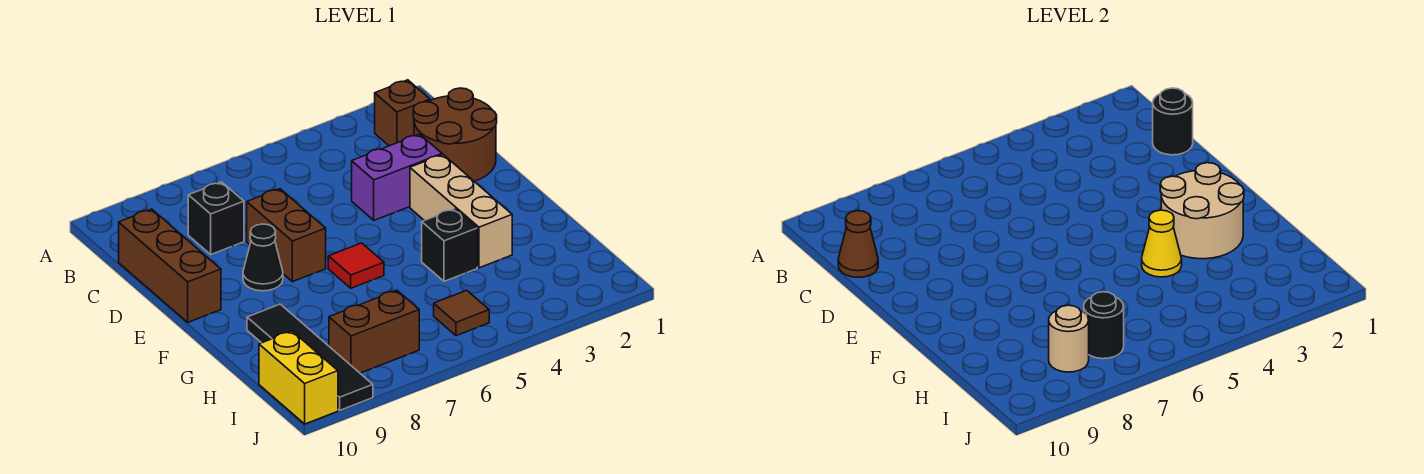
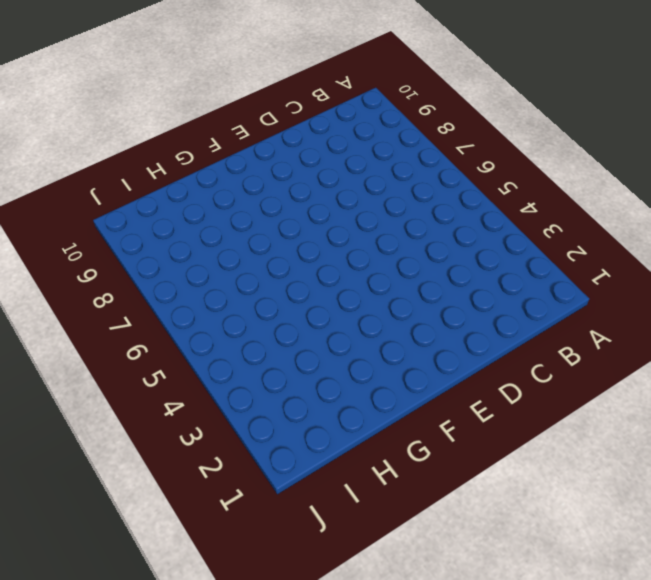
none -> brown brick B2 level 1
none -> brown round brick C1:D2 level 1
none -> black brick C8 level 1

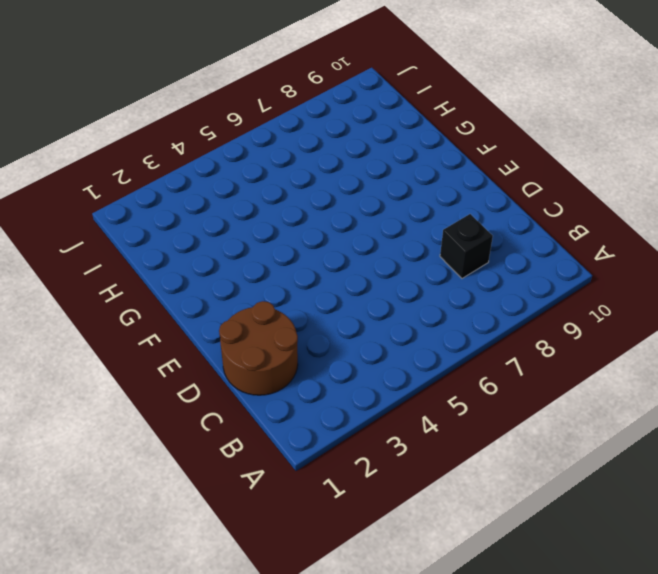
none -> brown brick B2 level 1
none -> brown brick C10:E10 level 1
none -> purple brick D3:D4 level 1

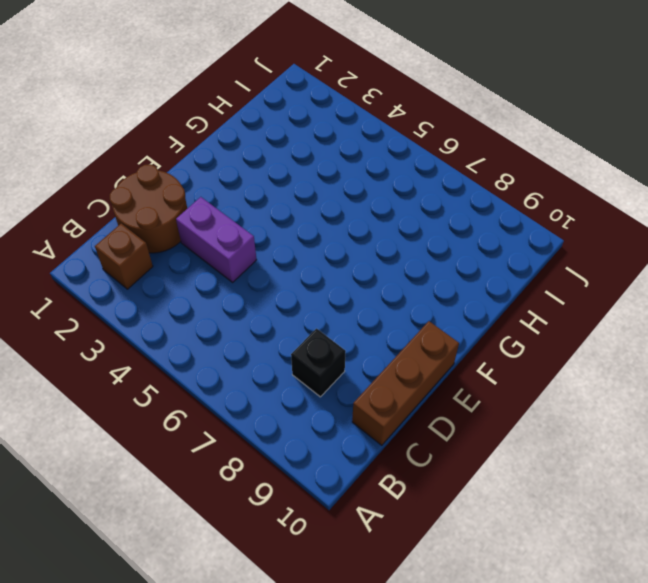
none -> brown brick D7:E7 level 1
none -> tan brick E3:G3 level 1
none -> black cone E8 level 1

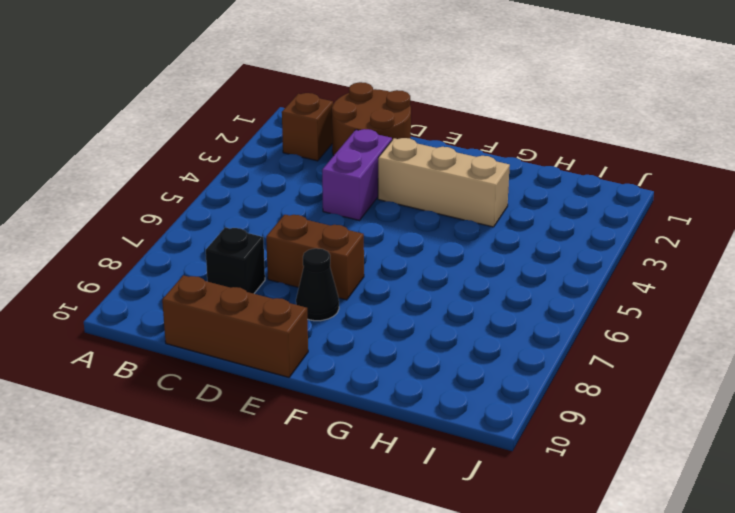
none -> red tile F6 level 1
none -> black brick G4 level 1
none -> black tile G9:J9 level 1

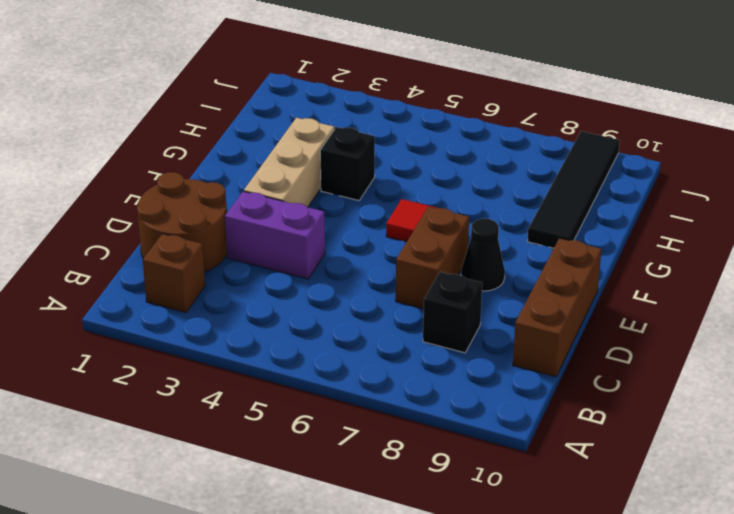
none -> brown tile I5 level 1
none -> brown brick I7:I8 level 1
none -> yellow brick I10:J10 level 1

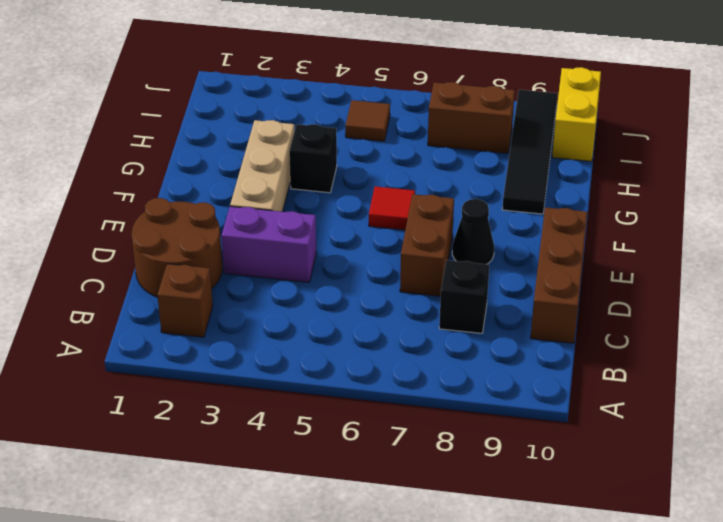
none -> black round brick C1 level 2
none -> brown cone C10 level 2
none -> tan round brick F2:G3 level 2

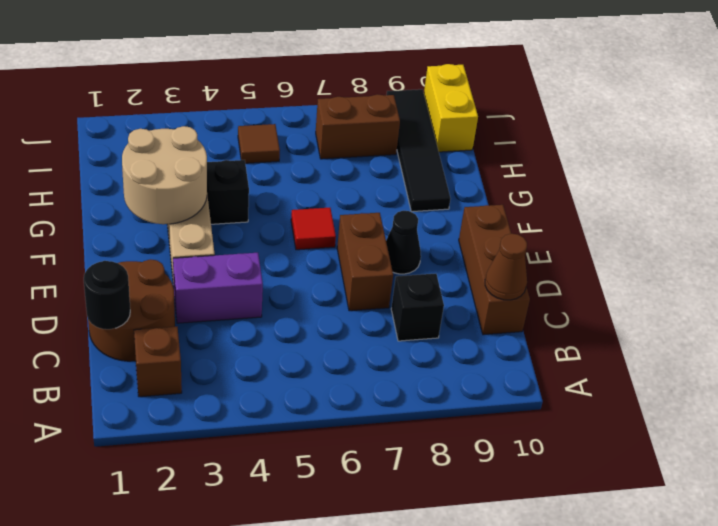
none -> yellow cone G4 level 2
none -> black round brick I7 level 2
none -> tan round brick I8 level 2

